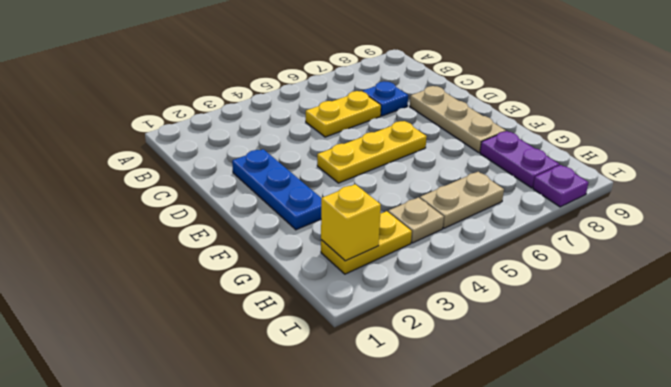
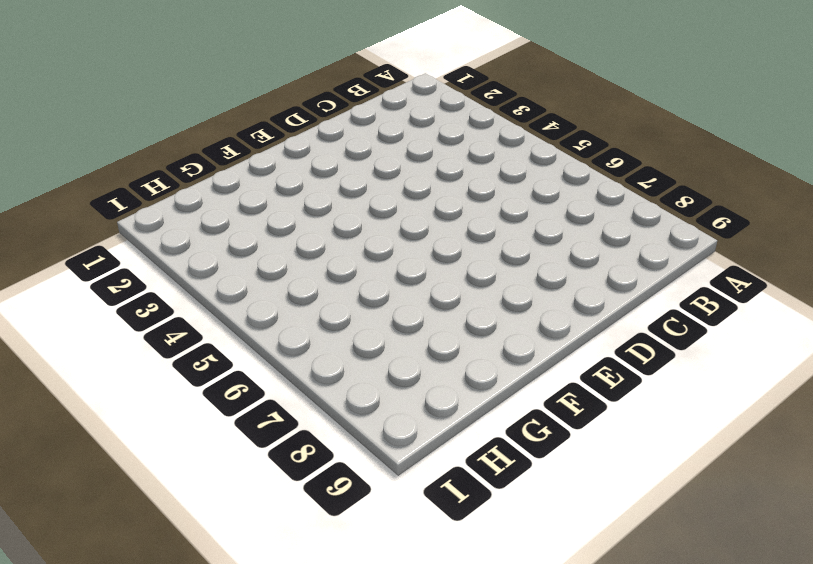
none -> yellow plate C5:C6 level 1
none -> blue plate C7 level 1

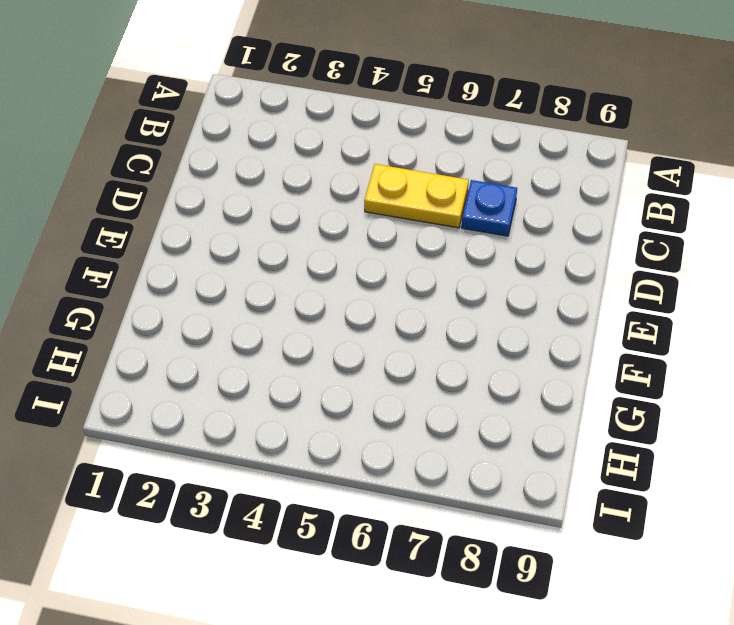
none -> blue plate D2:F2 level 1
none -> tan plate D8:F8 level 1

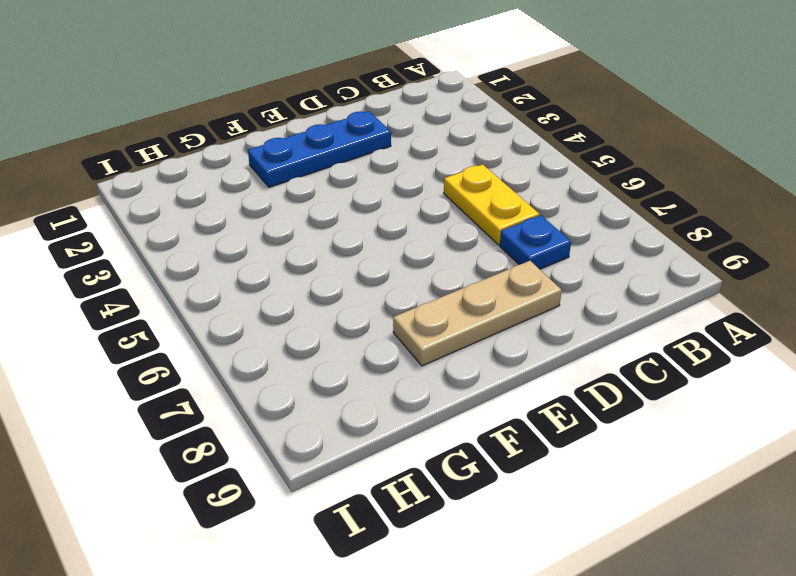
none -> yellow plate E4:E6 level 1
none -> purple plate G8:H8 level 1

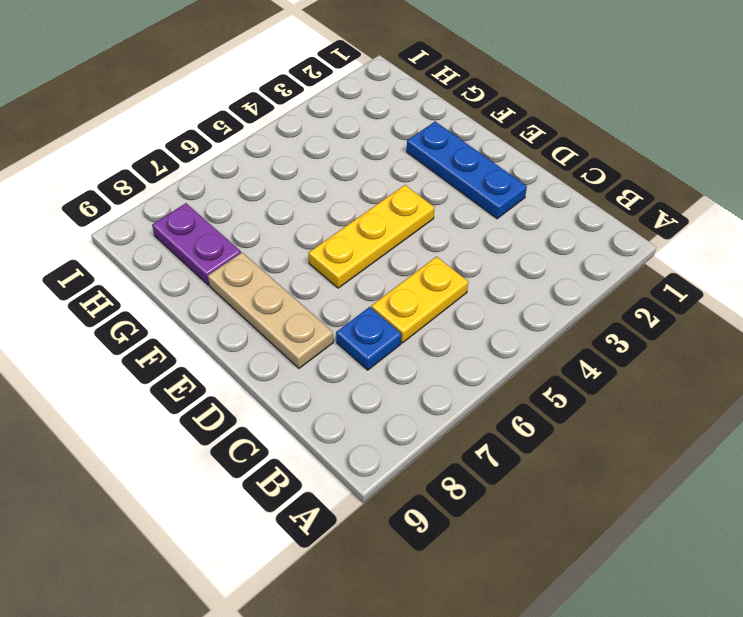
none -> yellow plate H2:H3 level 1
none -> tan plate H4 level 1

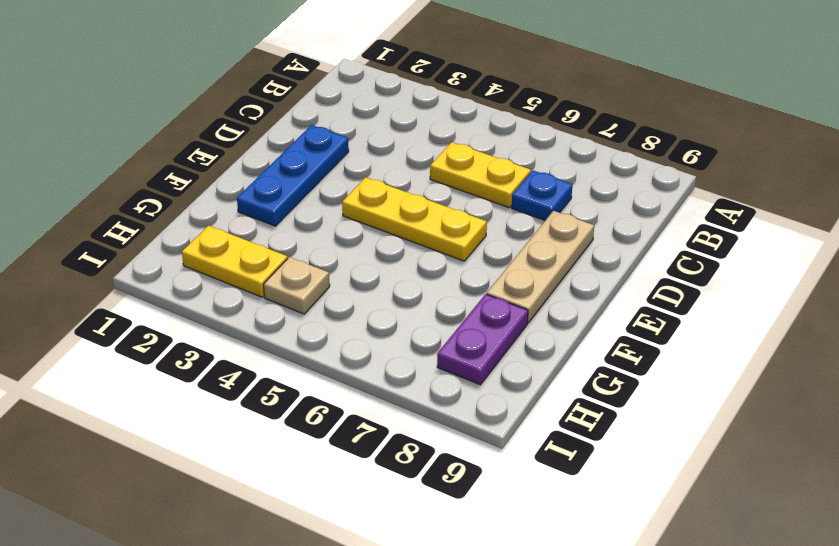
none -> tan plate H5:H6 level 1
none -> purple plate I8 level 1

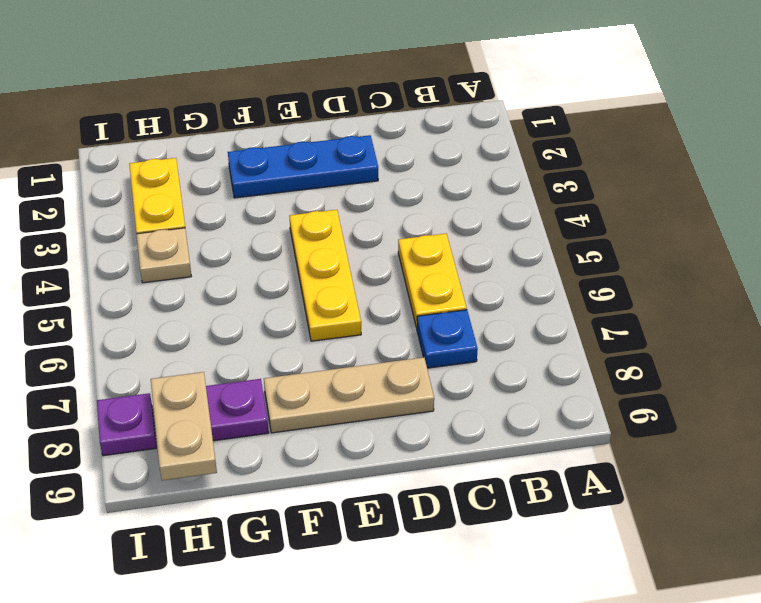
tan plate H8:H9 level 2 -> tan plate H5:H6 level 1
none -> yellow brick H2 level 2

